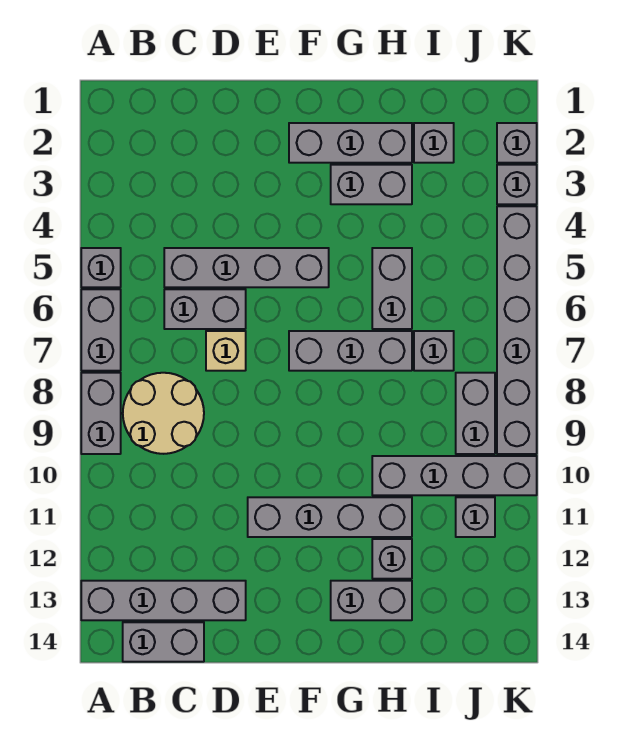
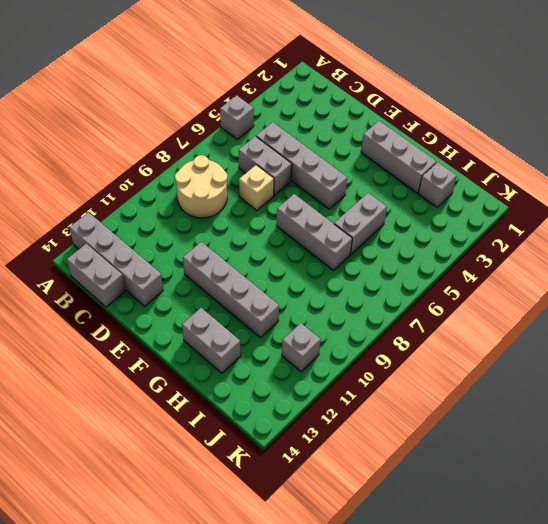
none -> grey brick A6:A7 level 1
none -> grey brick A8:A9 level 1
none -> grey brick G3:H3 level 1

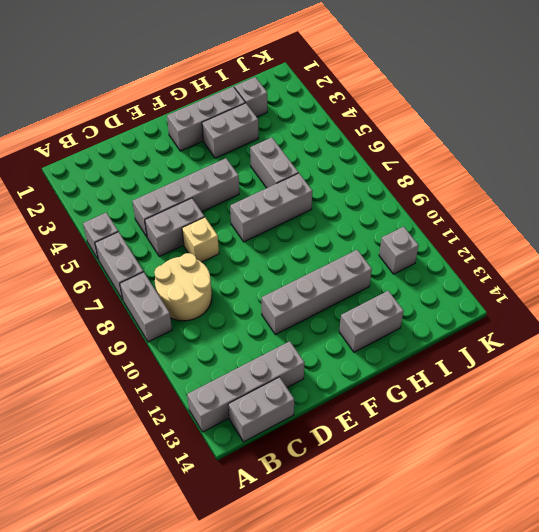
none -> grey brick H10:K10 level 1
none -> grey brick H12 level 1
none -> grey brick I7 level 1

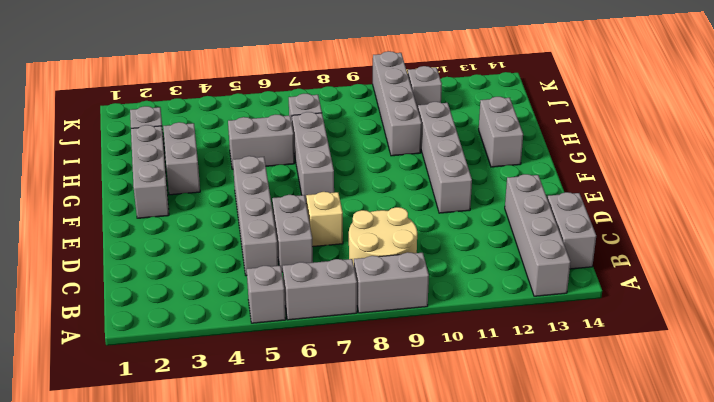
none -> grey brick H12 level 1
none -> grey brick J8:J9 level 1
none -> grey brick K2 level 1

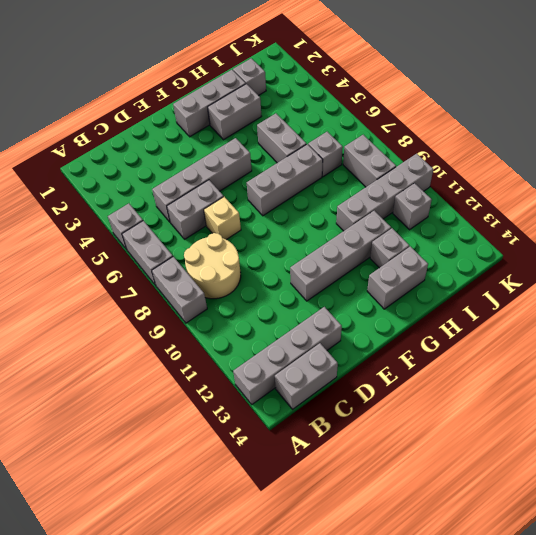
none -> grey brick K2 level 1
none -> grey brick K3 level 1
none -> grey brick K4:K9 level 1

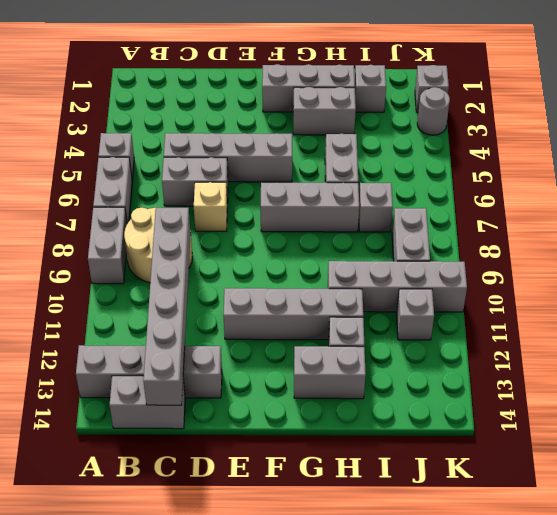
grey brick C9:C14 level 2 -> grey brick K4:K9 level 1
grey round brick K3 level 1 -> grey brick K3 level 1

